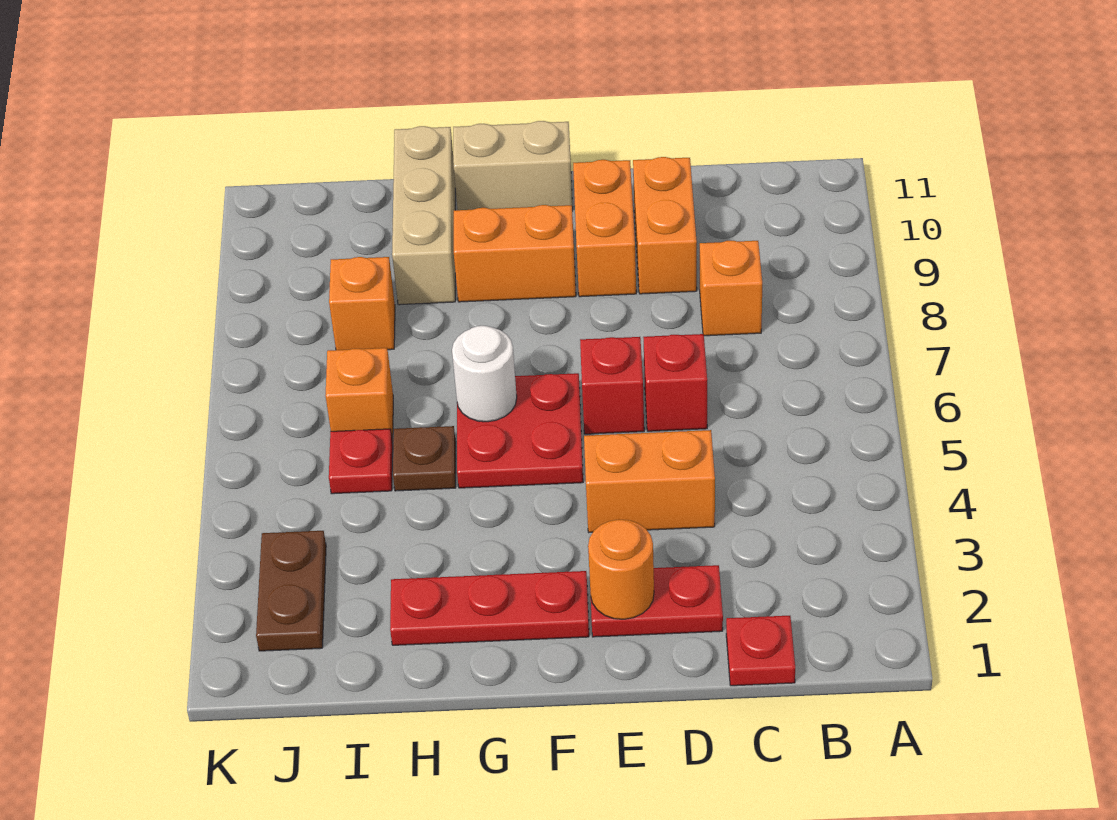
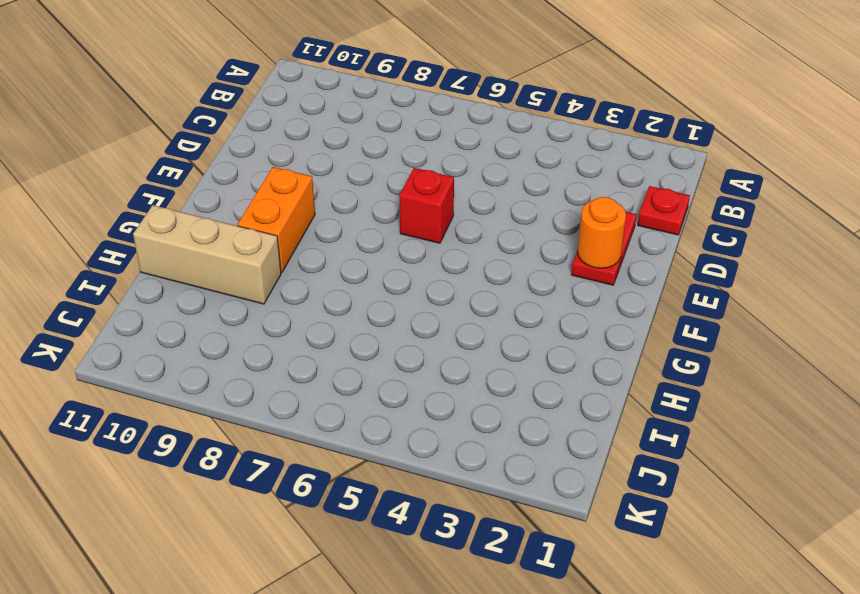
none -> orange brick C8 level 1
none -> orange brick D4:E4 level 1
none -> red brick D6 level 1

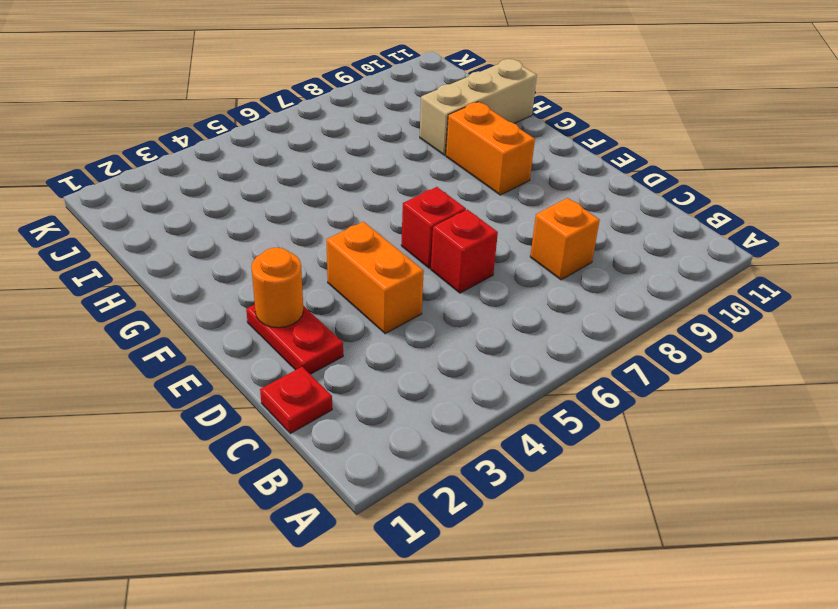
none -> orange brick D9:D10 level 1
none -> orange brick E9:E10 level 1
none -> red plate F2:H2 level 1

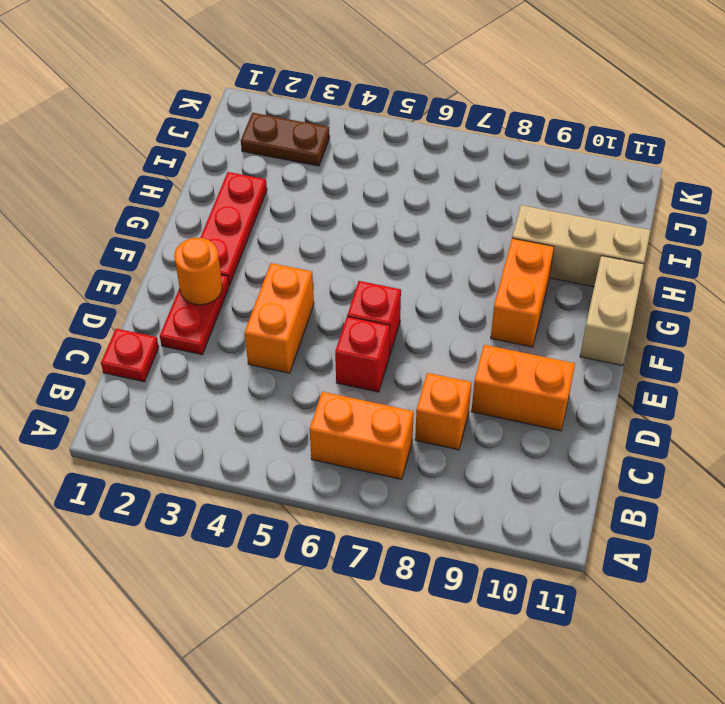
orange brick B6:B7 level 1 -> orange brick E9:E10 level 1
none -> red plate F5:G6 level 1
none -> brown plate H5 level 1
none -> red plate I5 level 1

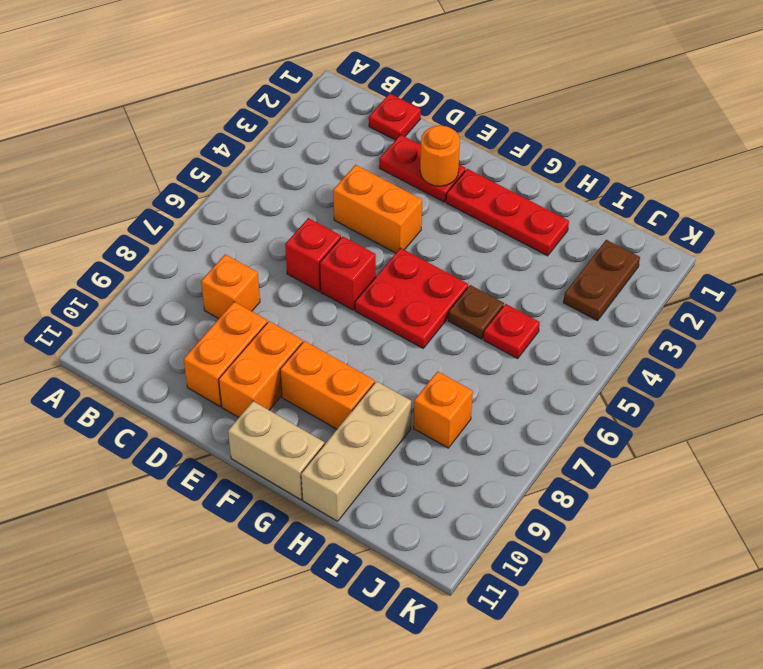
none -> orange brick I6 level 1
none -> white round brick G6 level 2

